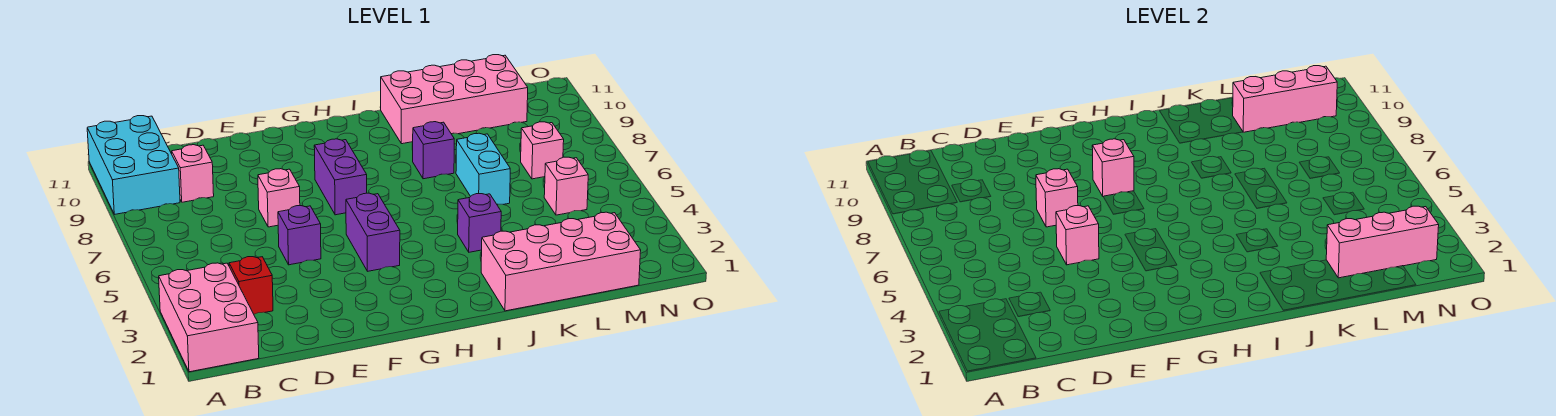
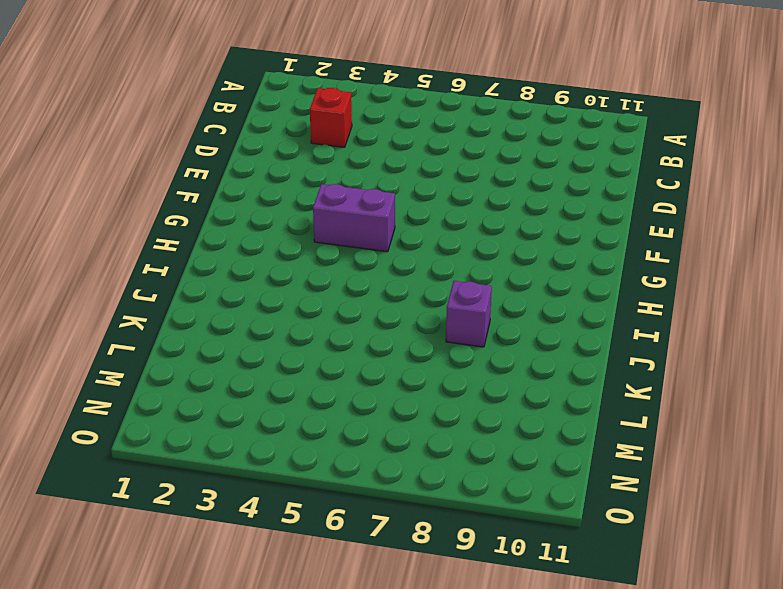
none -> pink brick A1:B3 level 1
none -> cyan brick A9:B11 level 1
none -> pink brick C9 level 1

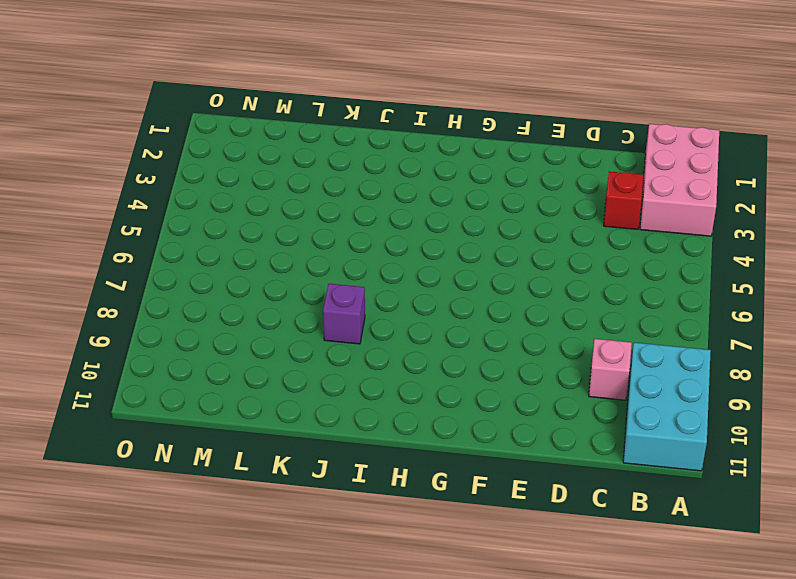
none -> purple brick E5 level 1
none -> pink brick E7 level 1
none -> purple brick G4:G5 level 1

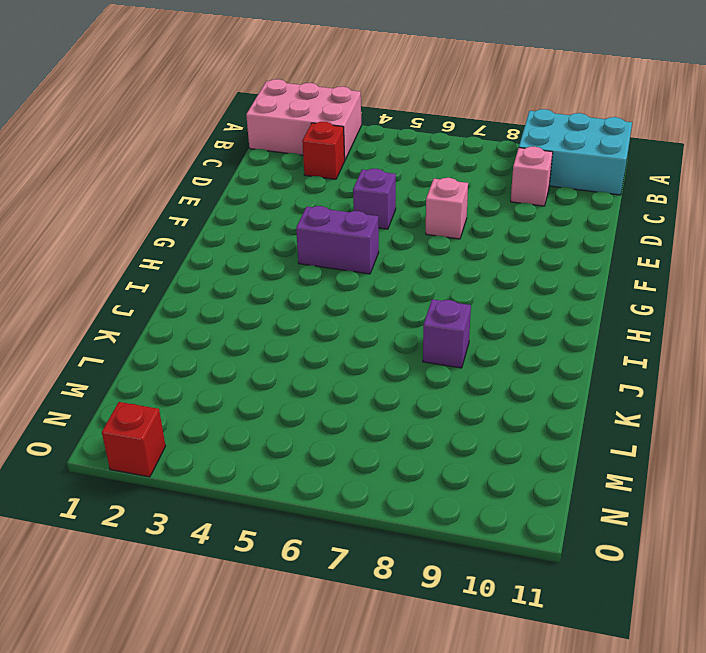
red brick O2 level 1 -> none
none -> purple brick G7:G8 level 1
none -> pink brick J1:M2 level 1
none -> purple brick J4 level 1

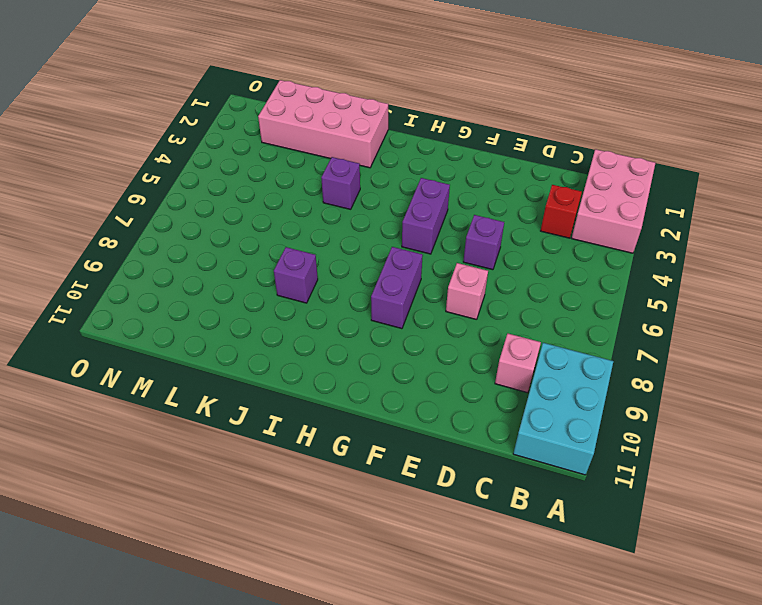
none -> pink brick J10:M11 level 1
none -> cyan brick K6:K7 level 1
none -> pink brick M5 level 1

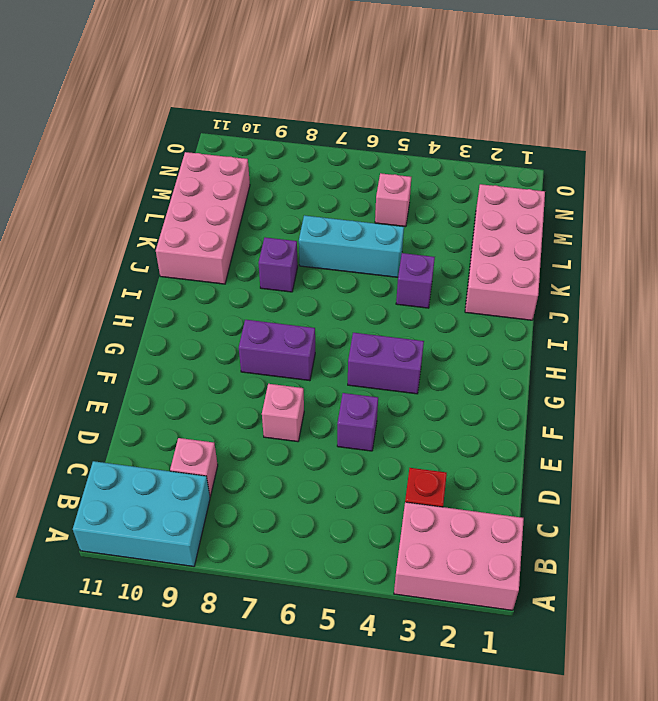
cyan brick K5:K7 level 1 -> cyan brick K6:K7 level 1
none -> pink brick M7 level 1
none -> pink brick E5 level 2
none -> pink brick E7 level 2

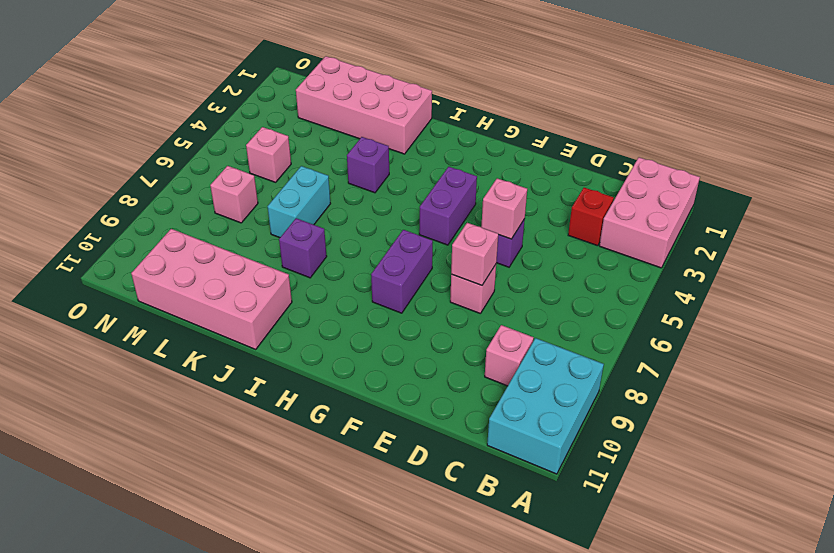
none -> pink brick G8 level 2
none -> pink brick L2:N2 level 2
none -> pink brick L10:N10 level 2

